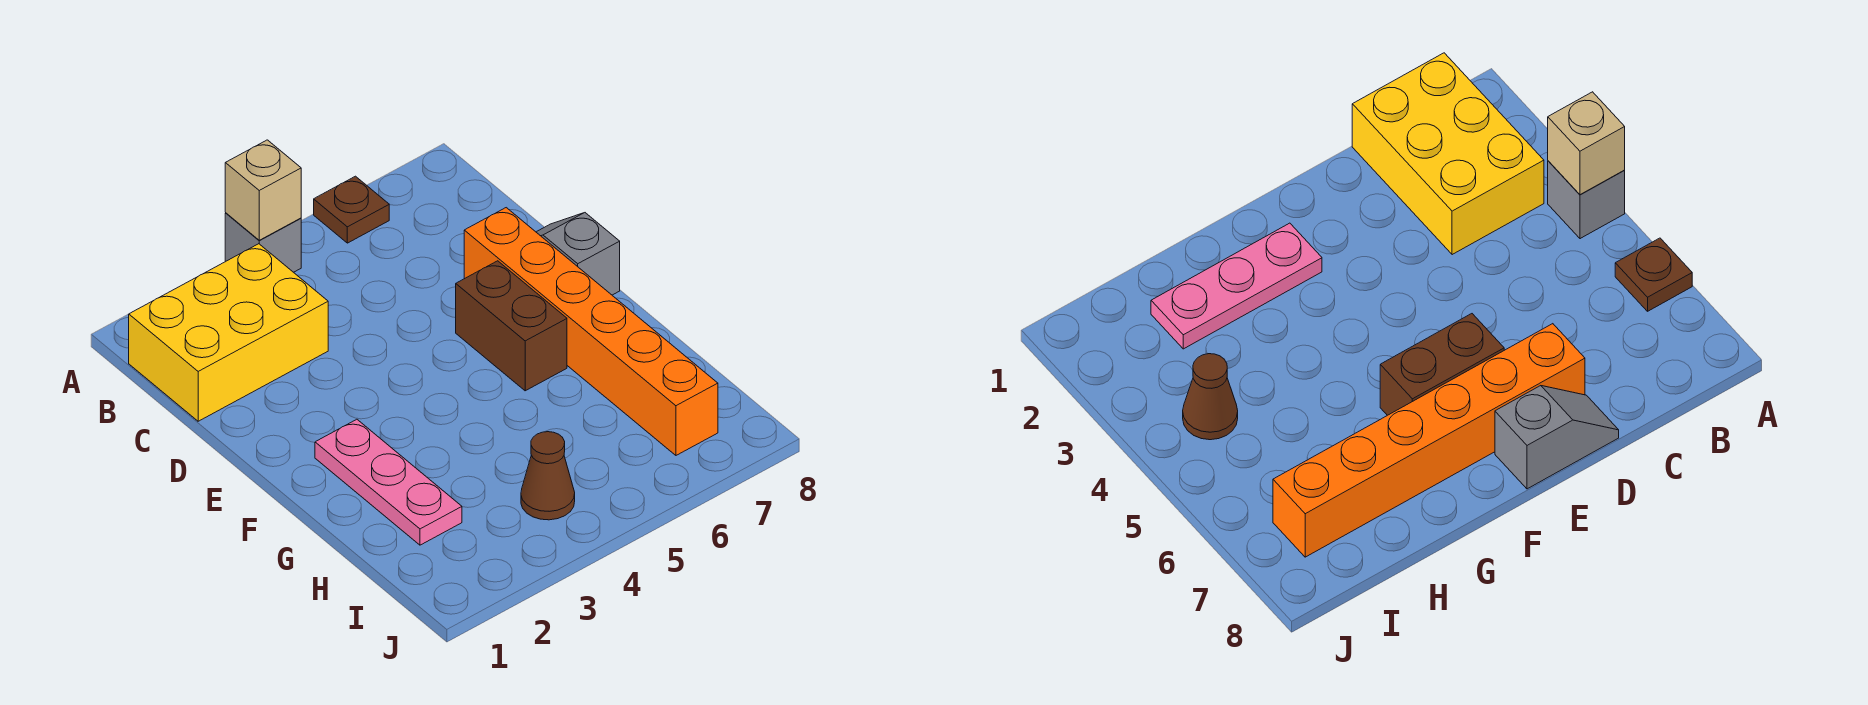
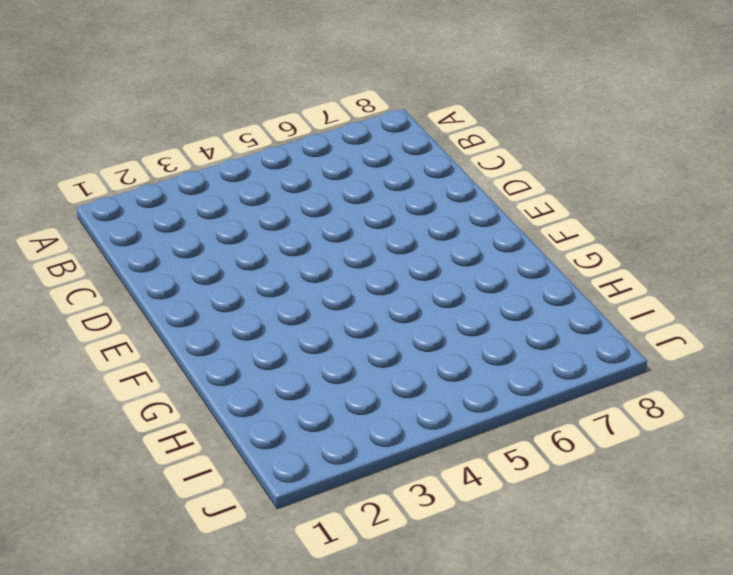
none -> grey brick A4 level 1
none -> brown plate A6 level 1

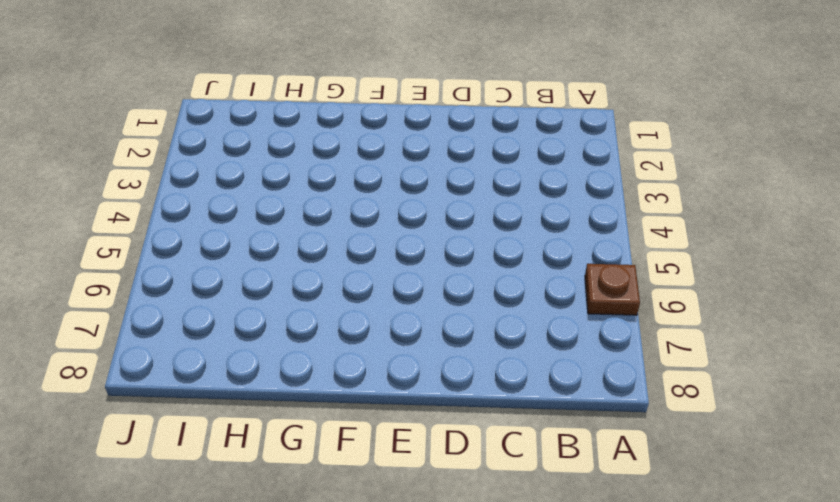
none -> grey brick A4 level 1
none -> yellow brick B1:C3 level 1

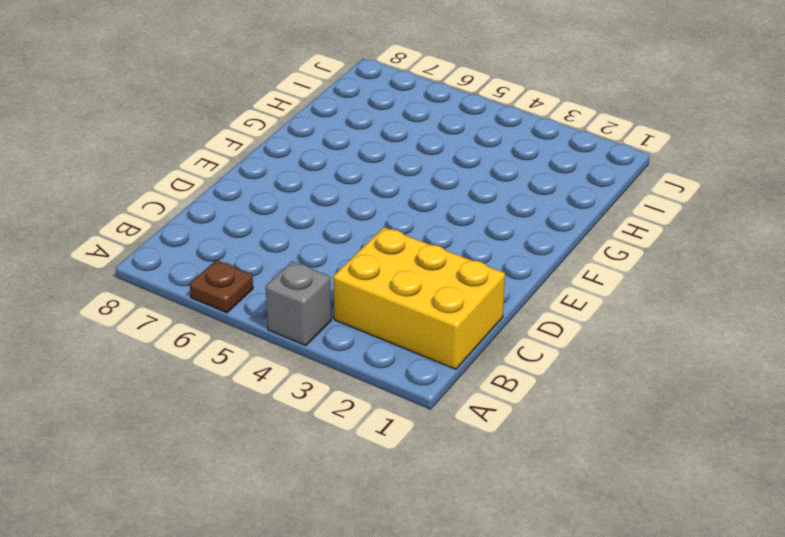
none -> orange brick D7:I7 level 1
none -> grey slope D8:E8 level 1 top E

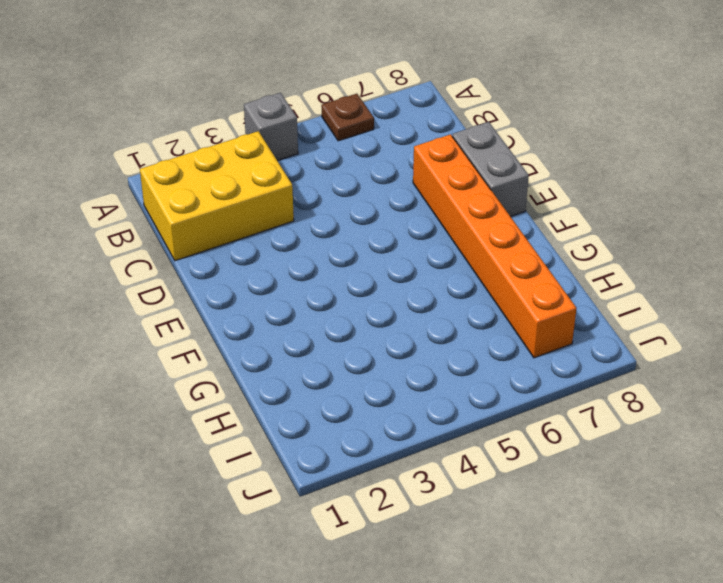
grey brick D8:E8 level 1 -> grey slope D8:E8 level 1 top E
none -> brown brick E6:F6 level 1
none -> pink plate F2:H2 level 1

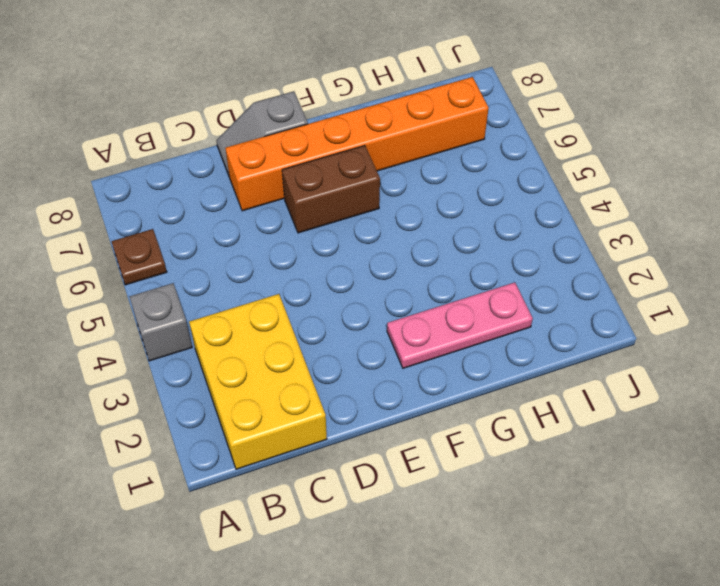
none -> brown cone I4 level 1
none -> tan brick A4 level 2

